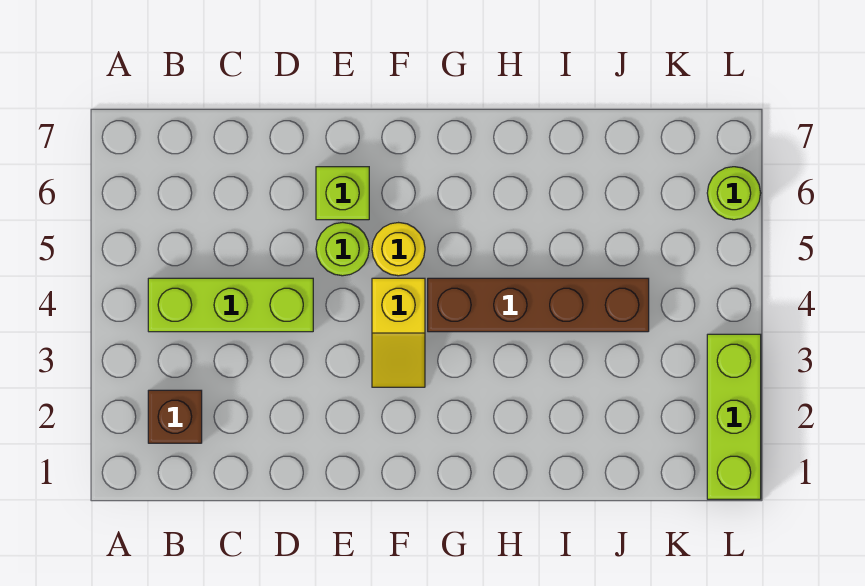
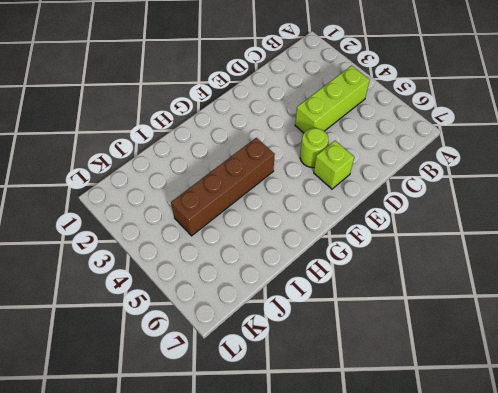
none -> brown brick B2 level 1
none -> yellow slope F3:F4 level 1 top 4

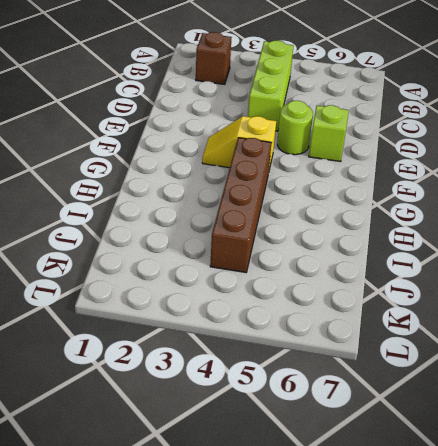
none -> yellow round brick F5 level 1
none -> lime brick L1:L3 level 1

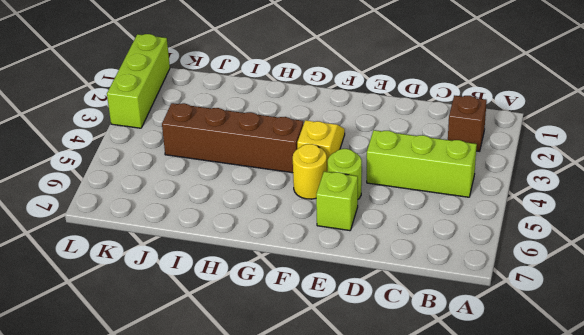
none -> lime round brick L6 level 1

